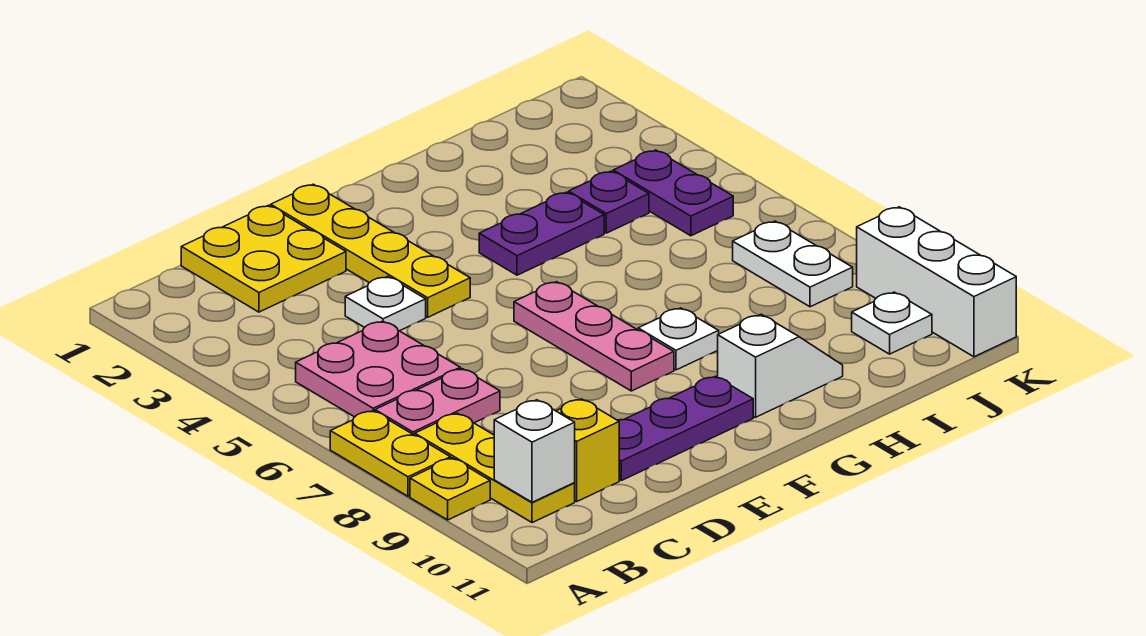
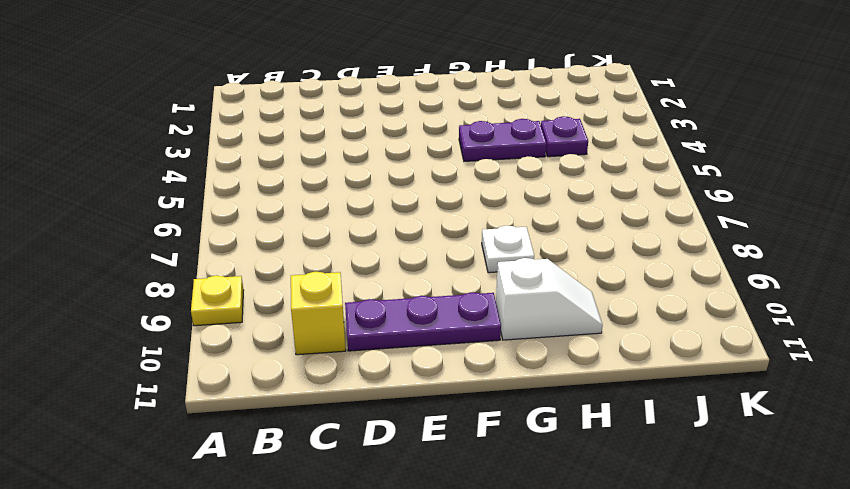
none -> yellow plate A7:A8 level 1
none -> pink plate B5:C6 level 1
none -> pink plate B7:C7 level 1

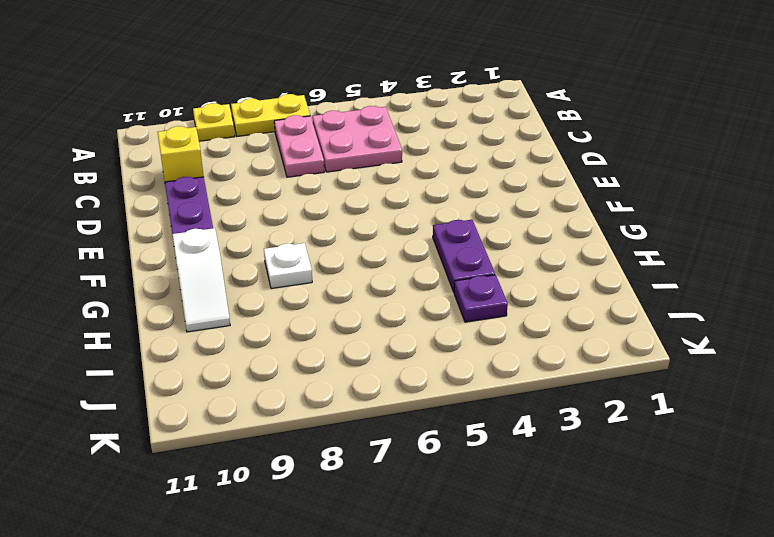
none -> yellow plate B8:B10 level 1
none -> yellow plate C1:D2 level 1
none -> white plate D4 level 1

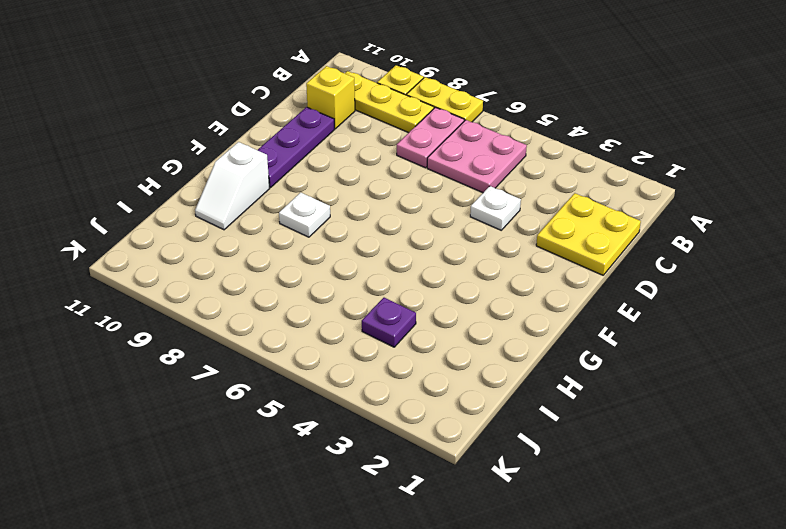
none -> yellow plate E1:E4 level 1
none -> pink plate F6:F8 level 1
none -> purple plate G4:H4 level 1

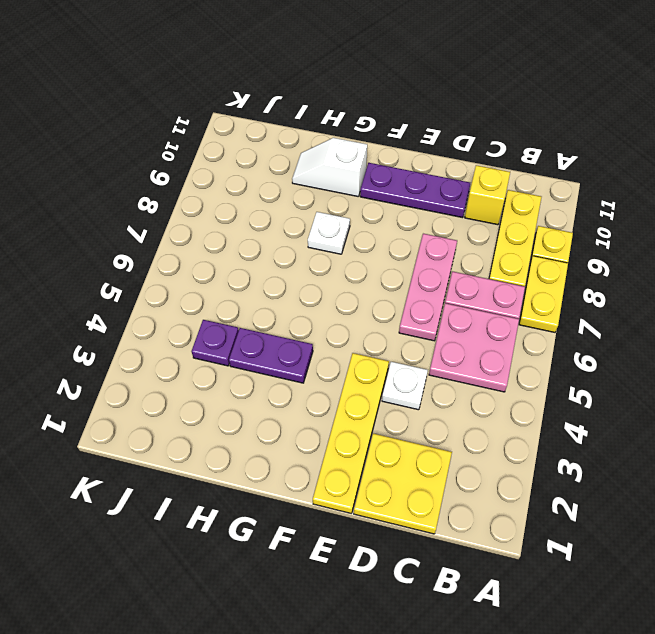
pink plate D6:D8 level 1 -> pink plate F6:F8 level 1
none -> purple plate J4:J5 level 1
none -> white plate J7:J8 level 1
none -> white plate J10 level 1

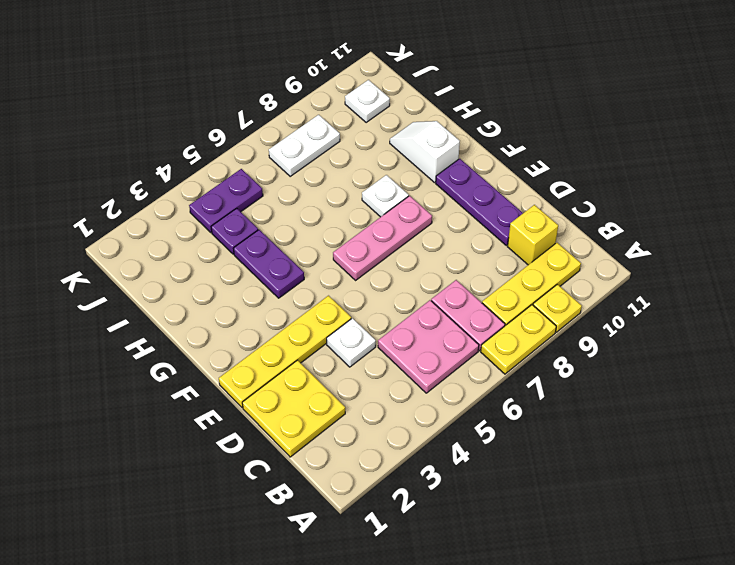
none -> white brick K9:K11 level 1
none -> white brick B10 level 2

